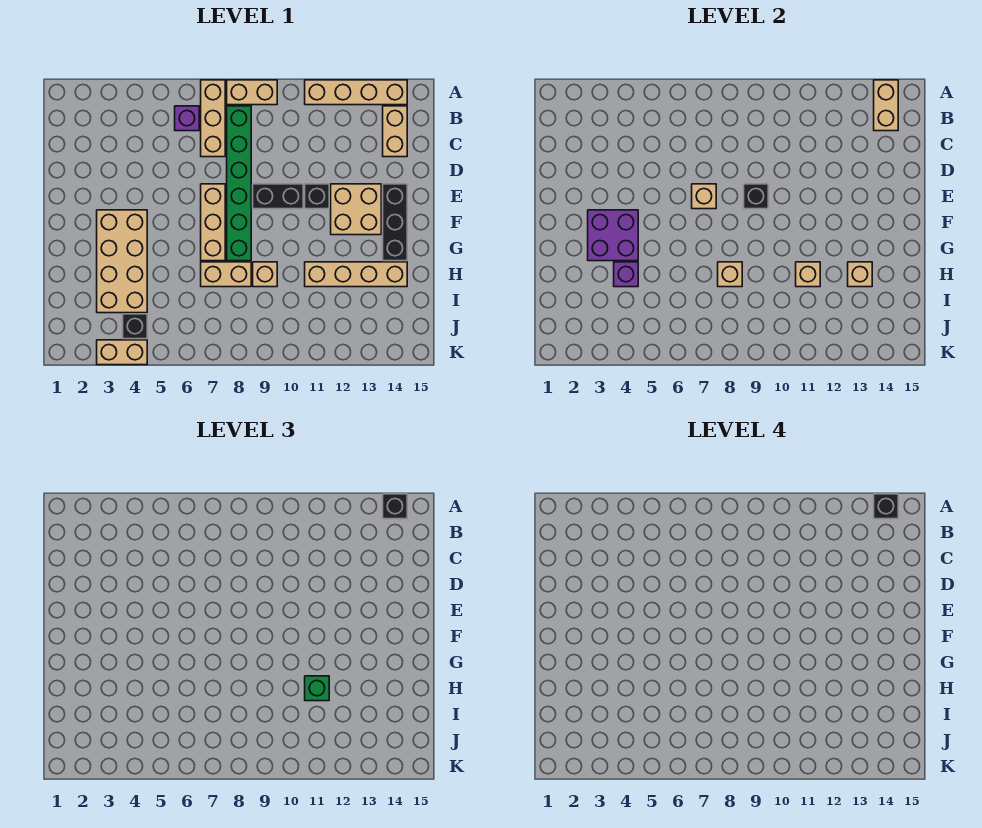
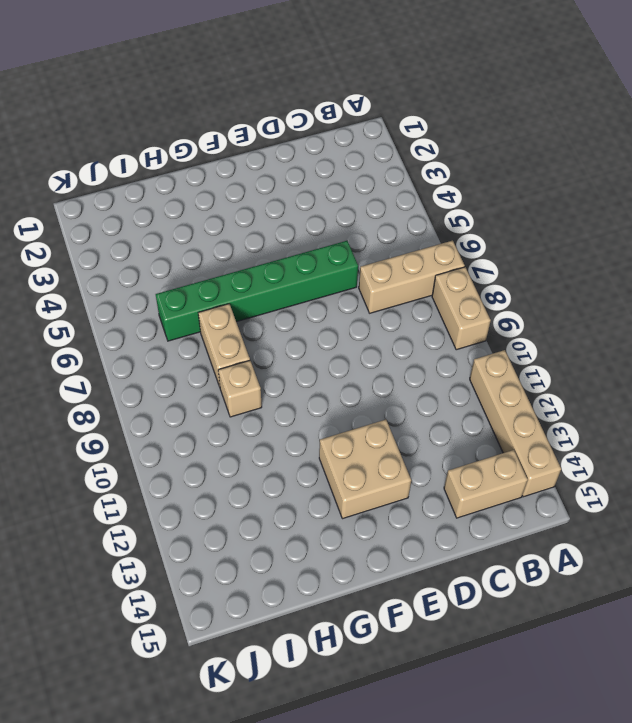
green brick D6:I6 level 1 -> green brick B8:G8 level 1
none -> purple brick B6 level 1
none -> tan brick E7:G7 level 1
none -> black brick E9:E10 level 1

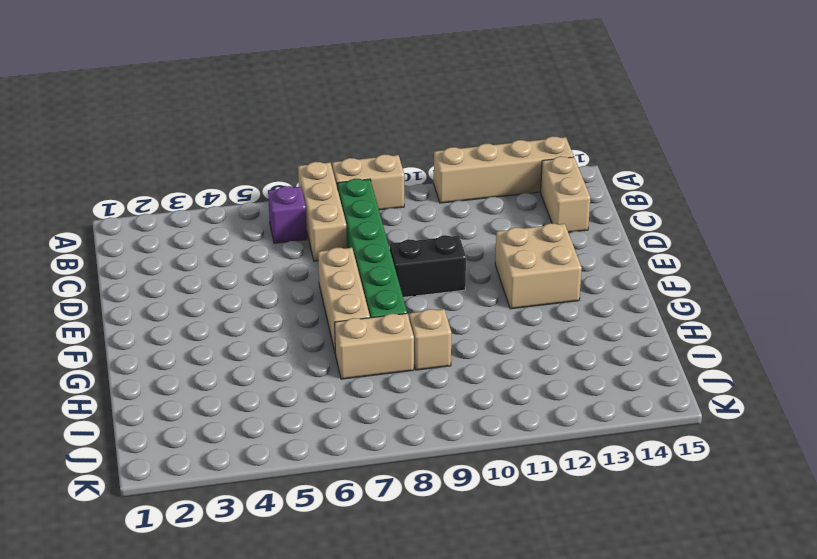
none -> black brick E11 level 1
none -> black brick E14:G14 level 1
none -> tan brick F3:I4 level 1

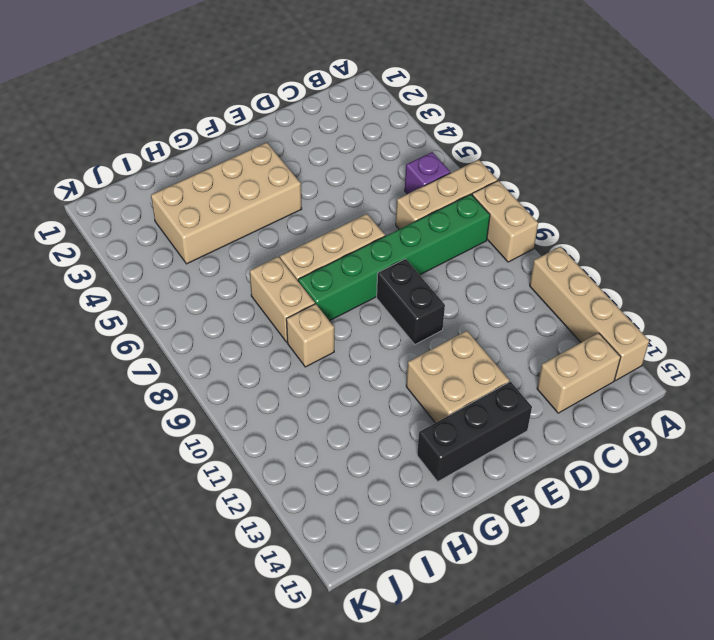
none -> black brick E11 level 1
none -> tan brick H11:H14 level 1
none -> black brick J4 level 1

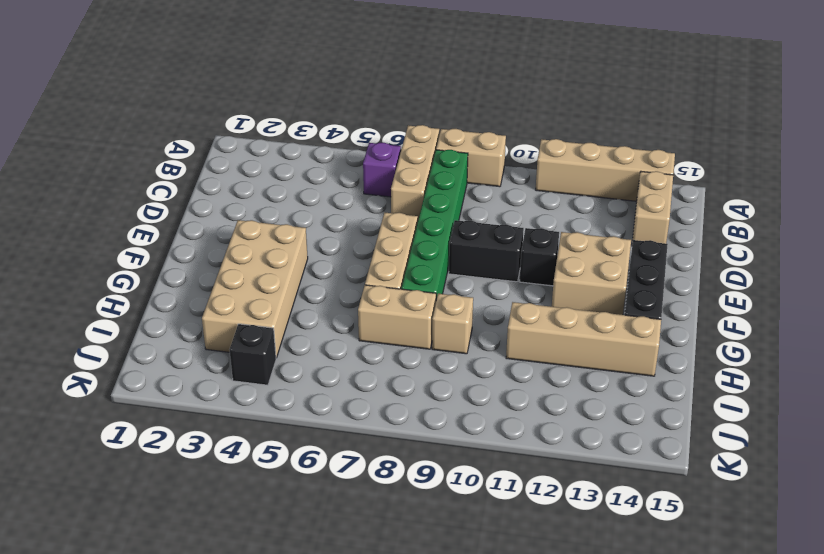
none -> tan brick K3:K4 level 1
none -> tan brick A14:B14 level 2
none -> tan brick E7 level 2

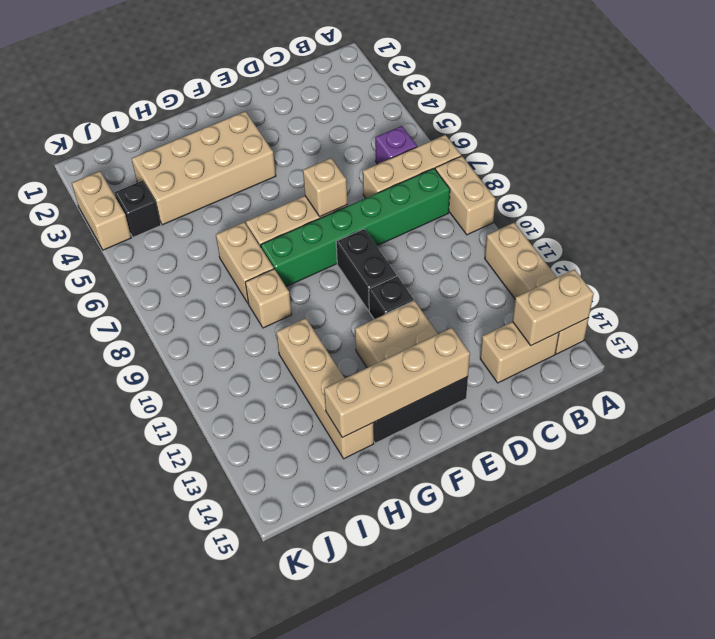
tan brick E14:H14 level 2 -> none
none -> black brick E9 level 2
none -> purple brick F3:G4 level 2
none -> purple brick H4 level 2

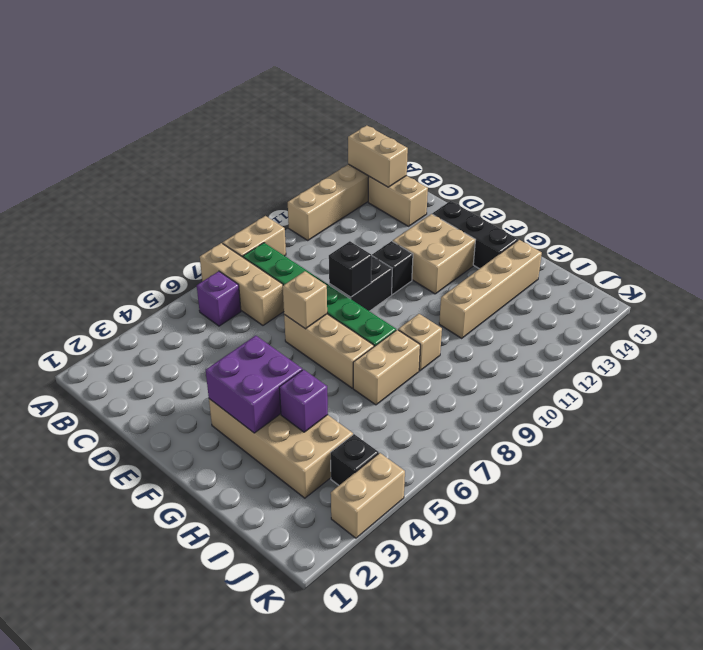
none -> tan brick H8 level 2
none -> tan brick H11 level 2
none -> tan brick H13 level 2

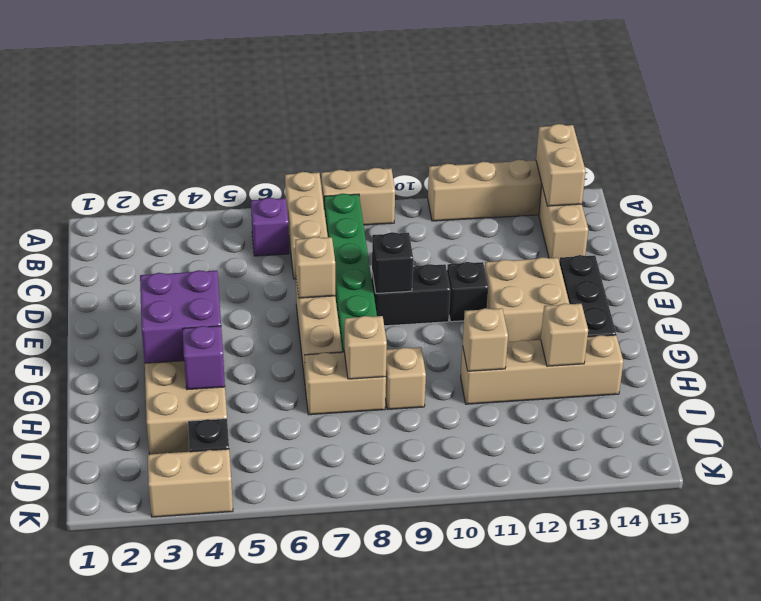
none -> black brick A14 level 3
none -> green brick H11 level 3
none -> black brick A14 level 4

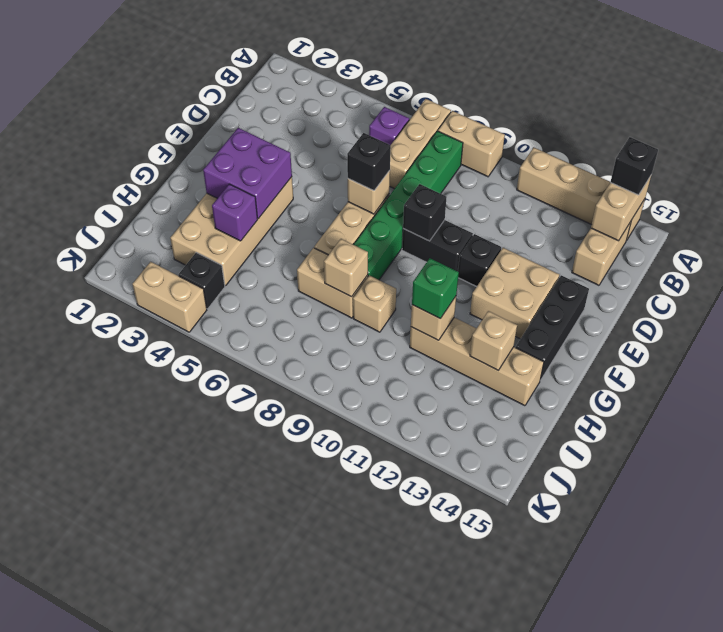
black brick E7 level 3 -> black brick A14 level 4

